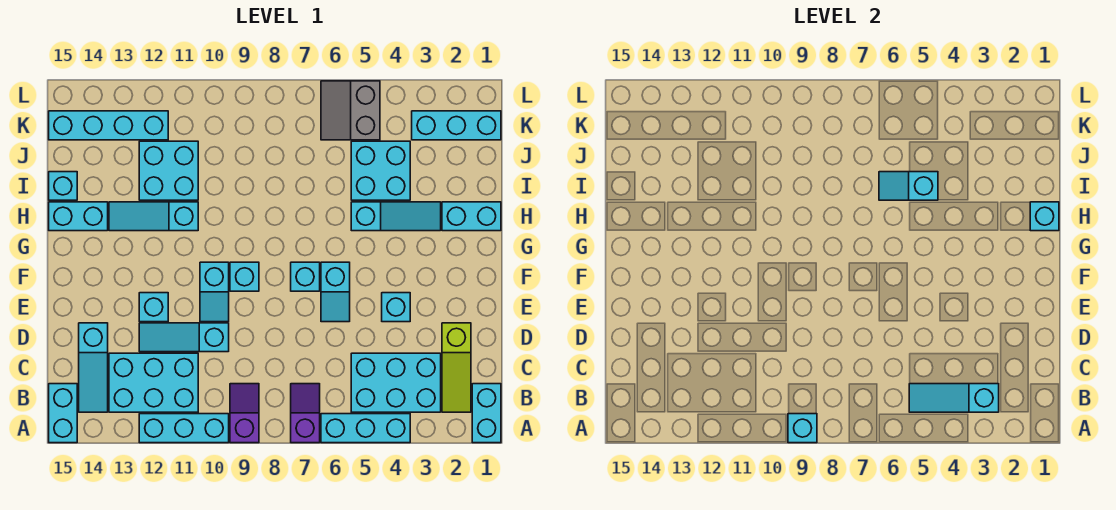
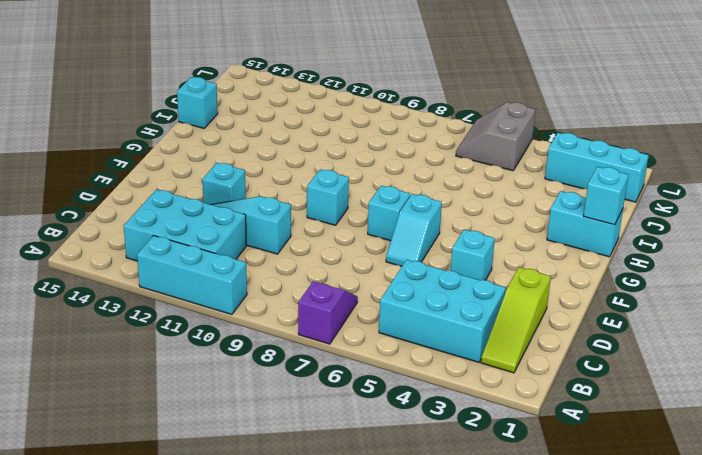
none -> cyan brick A1:B1 level 1
none -> cyan brick A4:A6 level 1
none -> purple slope A9:B9 level 1 top A
none -> cyan brick A15:B15 level 1

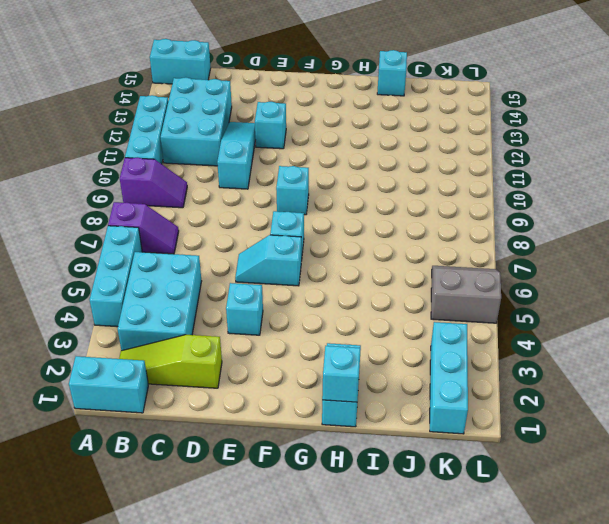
none -> cyan slope B14:D14 level 1 top D
none -> cyan slope E10:F10 level 1 top F
none -> cyan slope H3:H5 level 1 top 5
none -> cyan slope H11:H13 level 1 top 11

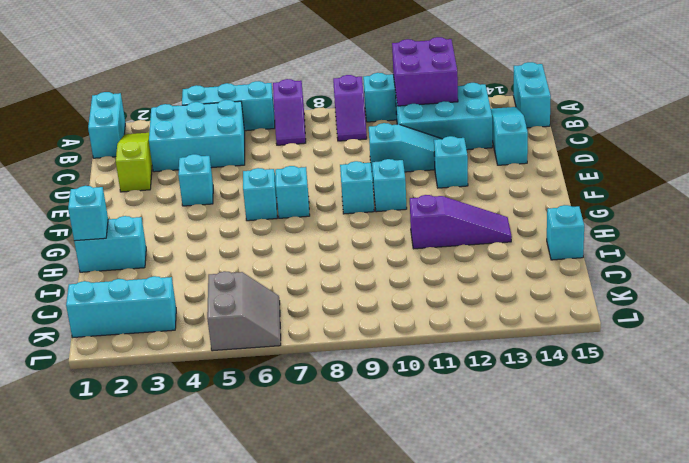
purple brick A11:B12 level 2 -> none
purple slope H11:H13 level 1 top 11 -> cyan slope H11:H13 level 1 top 11
none -> cyan slope H3:H5 level 1 top 5
none -> cyan brick H14:H15 level 1
none -> cyan brick I4:J5 level 1
none -> cyan brick I11:J12 level 1

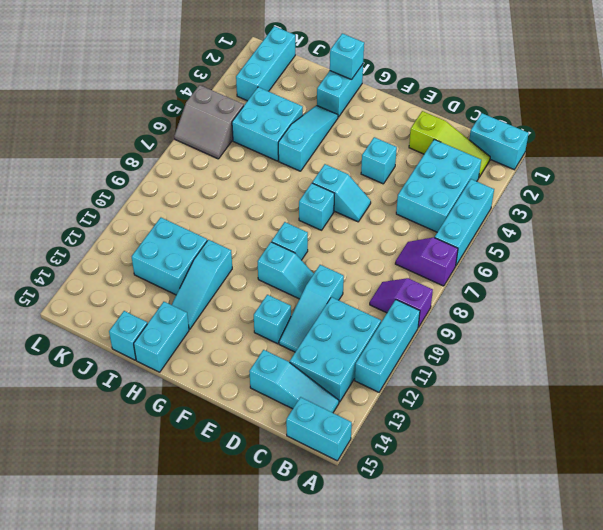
none -> cyan brick K12:K15 level 1
none -> cyan brick A9 level 2
none -> cyan slope B3:B5 level 2 top 3
none -> cyan slope I5:I6 level 2 top 5

